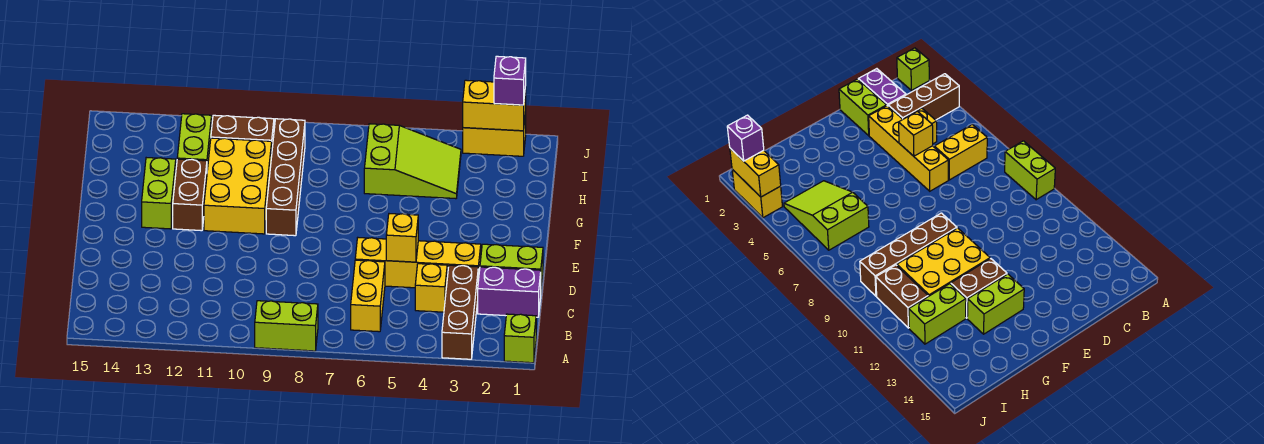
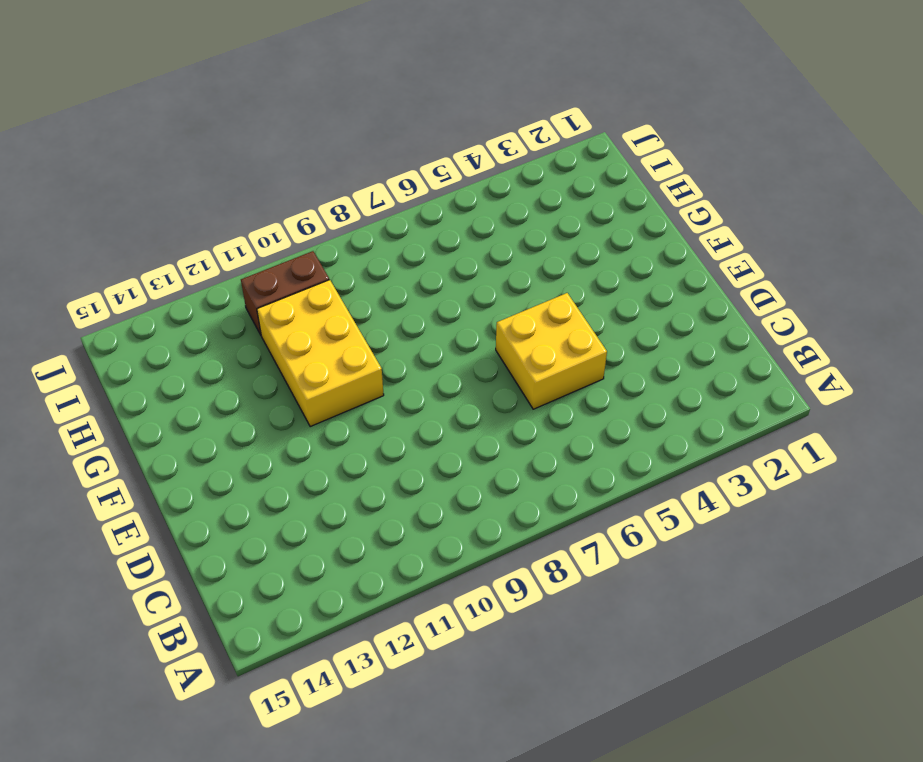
yellow brick D5:E6 level 1 -> yellow brick D3:D6 level 1
none -> lime brick A1 level 1
none -> brown brick A3:C3 level 1
none -> lime brick A8:A9 level 1

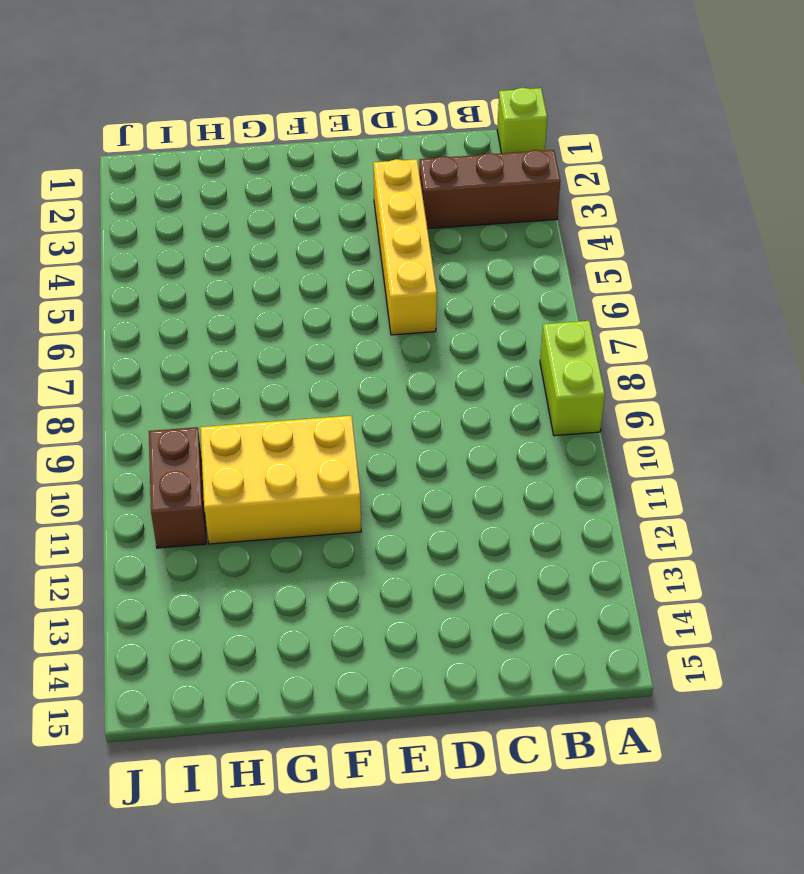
none -> yellow brick B6:C6 level 1
none -> purple brick C1:C2 level 1
none -> yellow brick C4 level 1

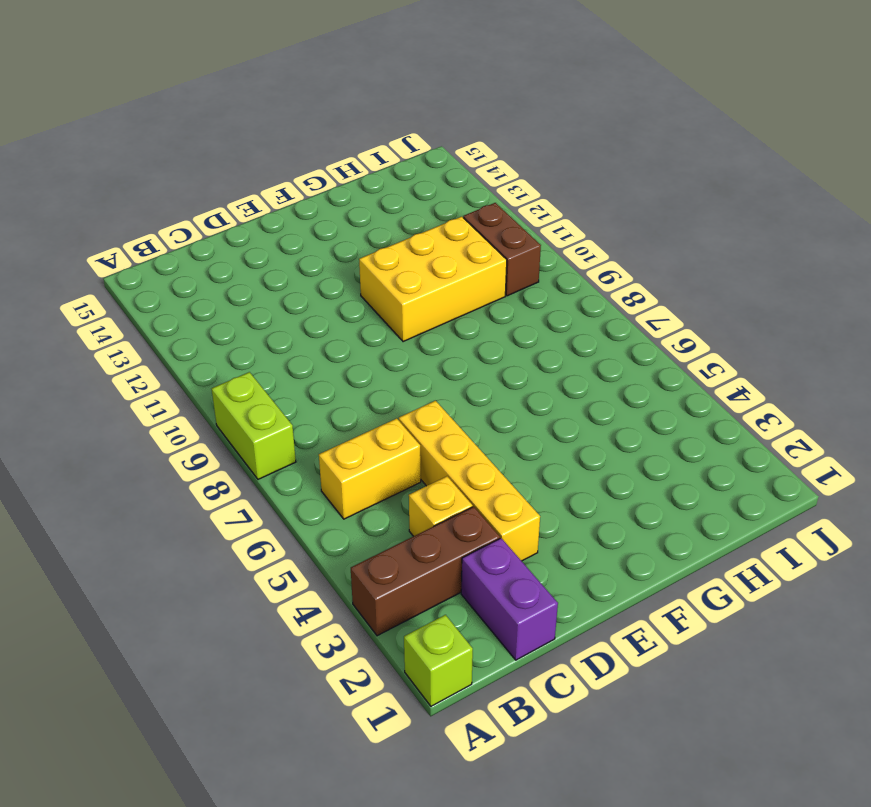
none -> lime brick D1:D2 level 1
none -> brown brick F9:I9 level 1
none -> brown brick F12:G12 level 1

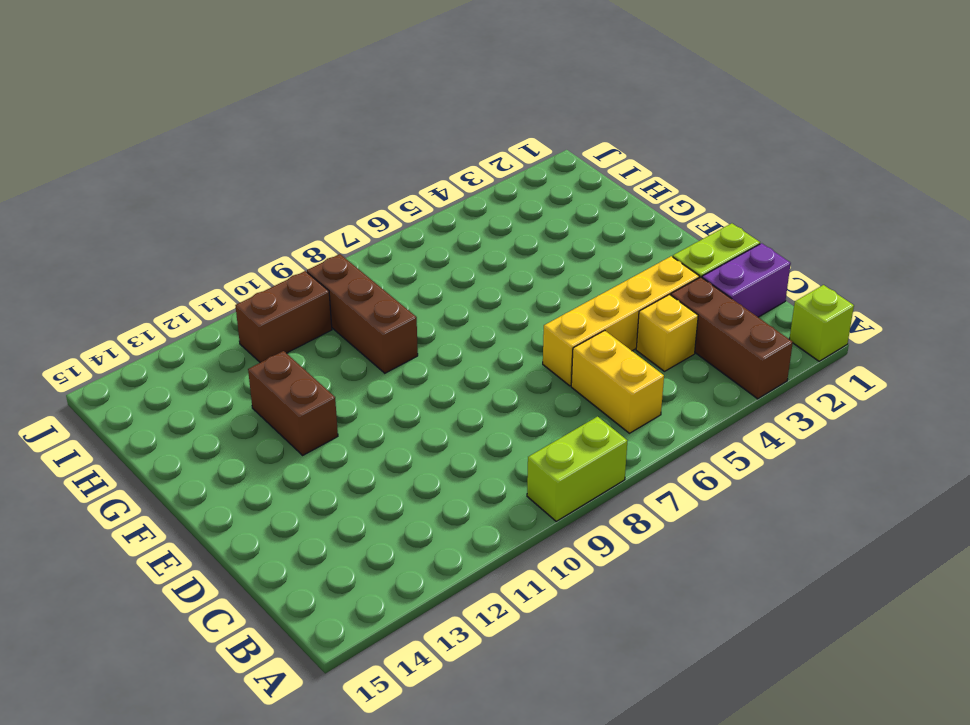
brown brick G9:I9 level 1 -> brown brick F9:I9 level 1
none -> yellow brick F10:H11 level 1
none -> lime brick F13:G13 level 1
none -> lime slope H4:I6 level 1 top 6

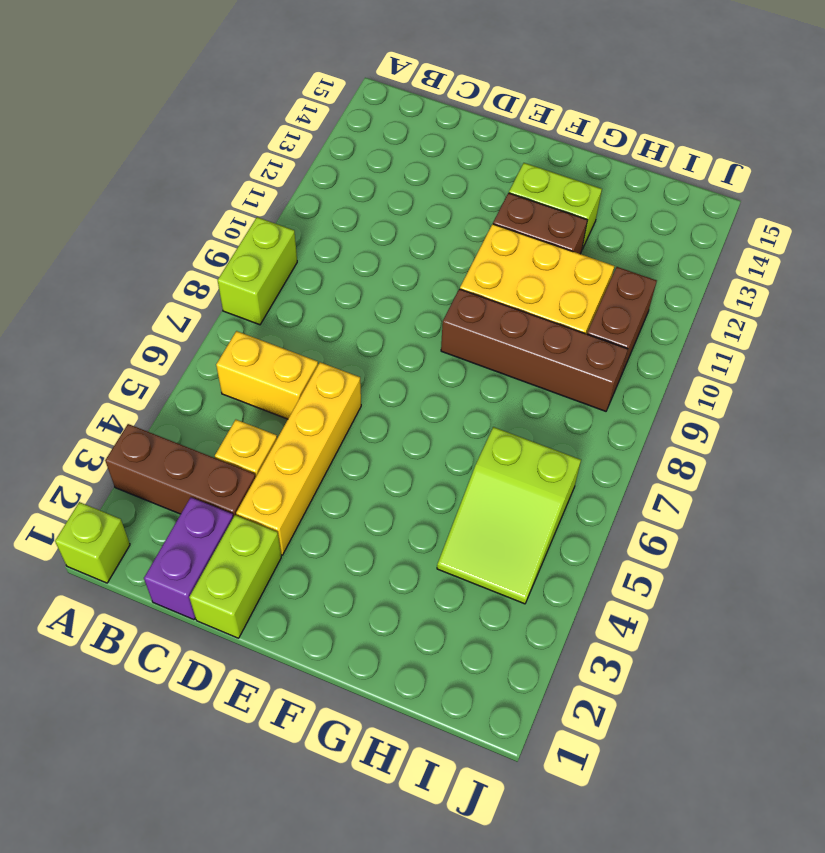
none -> lime brick H12:I12 level 1
none -> yellow brick J2:J3 level 1
none -> yellow brick D5 level 2

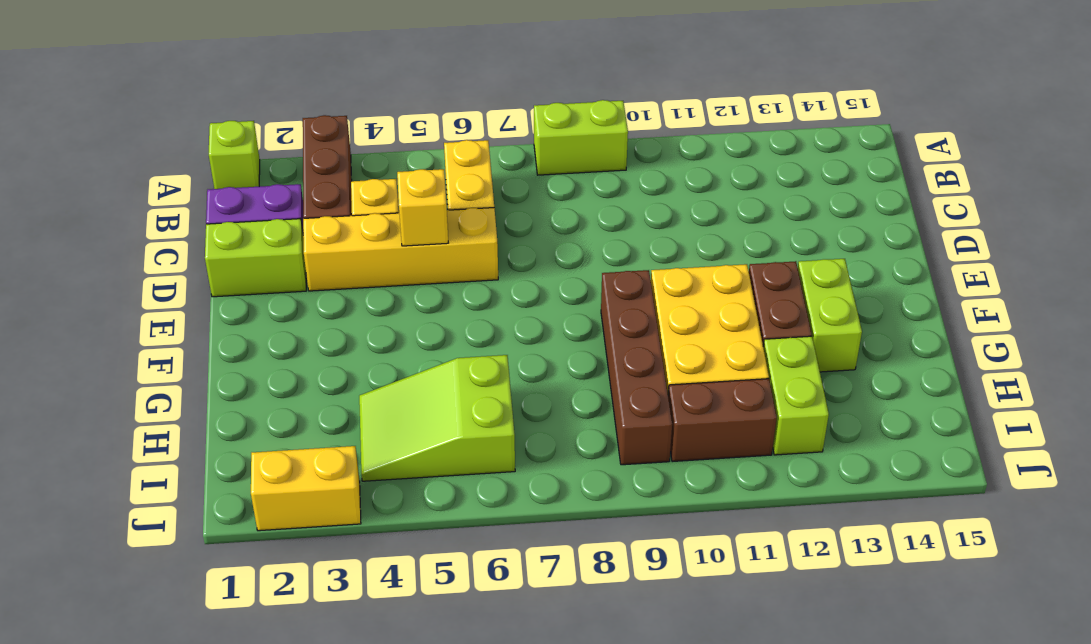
none -> yellow brick J2:J3 level 2
none -> purple brick J2 level 3

